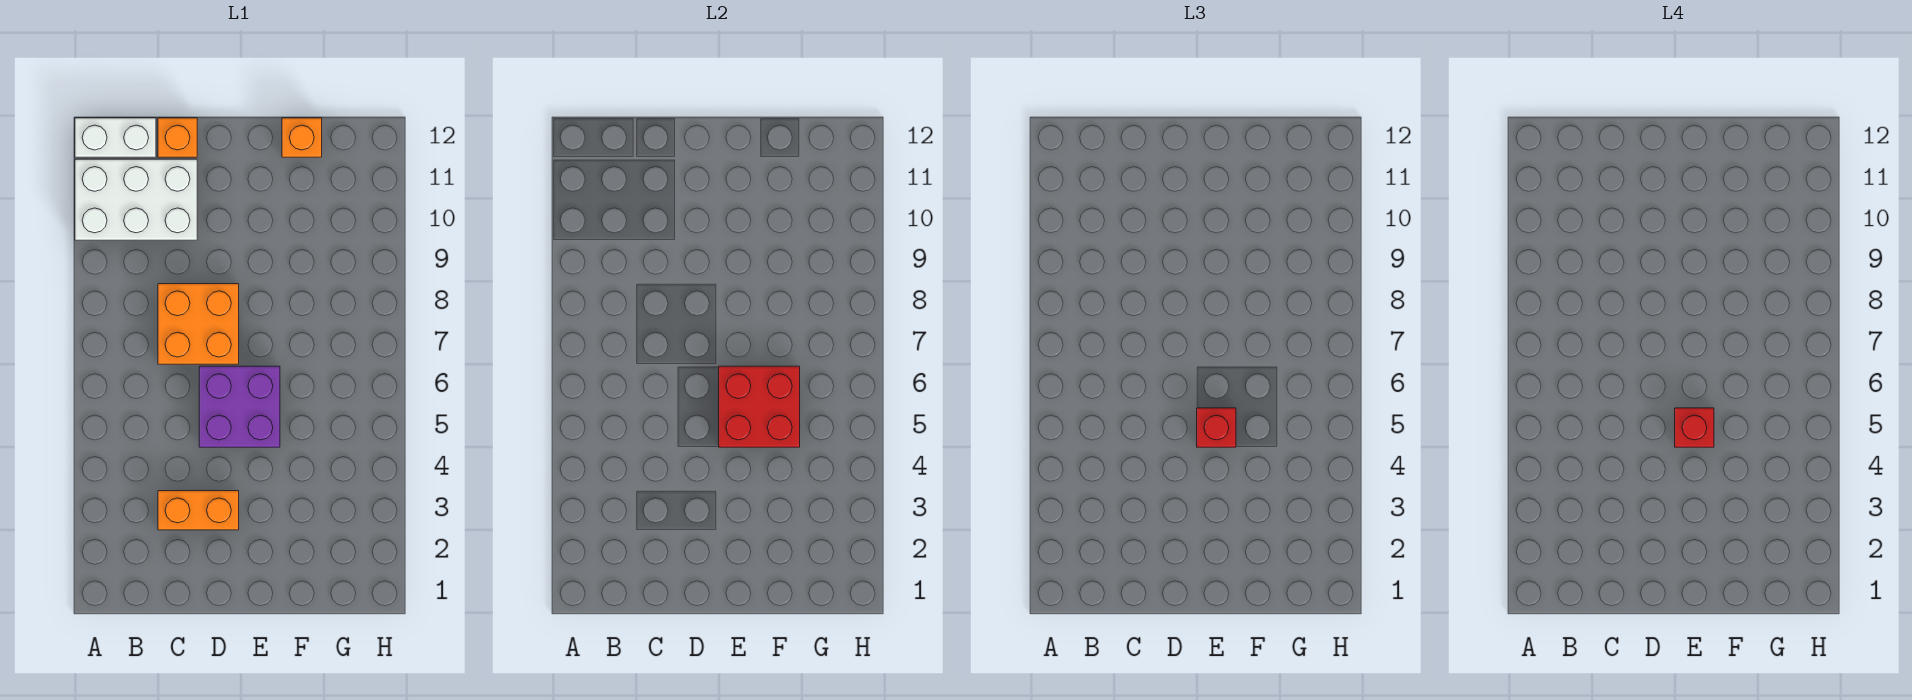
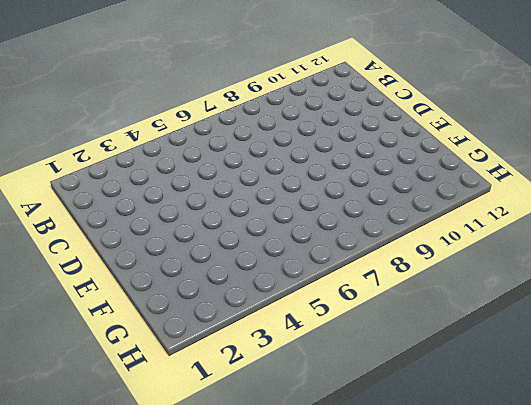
none -> white brick A10:C11 level 1
none -> white brick A12:B12 level 1

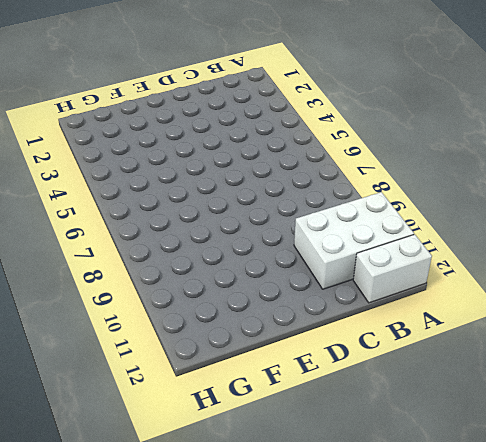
none -> orange brick C3:D3 level 1
none -> orange brick C7:D8 level 1

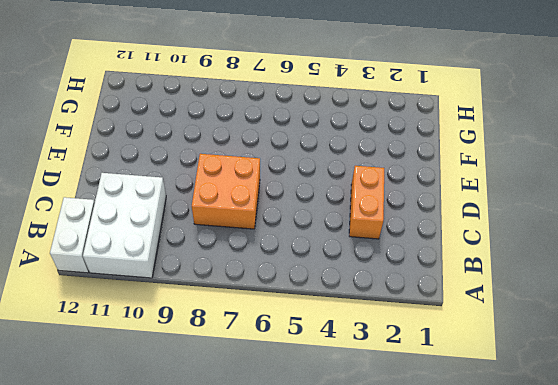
none -> orange brick C12 level 1
none -> purple brick D5:E6 level 1

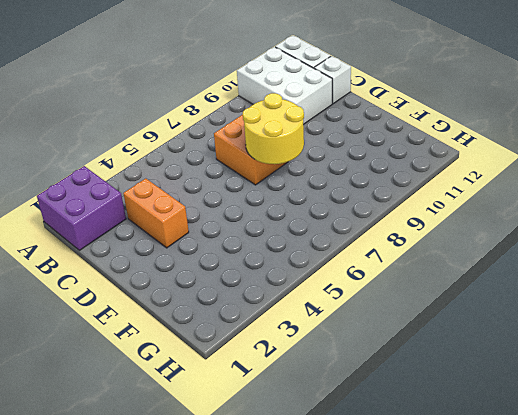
purple brick A1:B2 level 1 -> purple brick D5:E6 level 1
white brick C12 level 1 -> orange brick C12 level 1
yellow round brick D7:E8 level 2 -> none
none -> orange brick F12 level 1
none -> red brick E5:F6 level 2

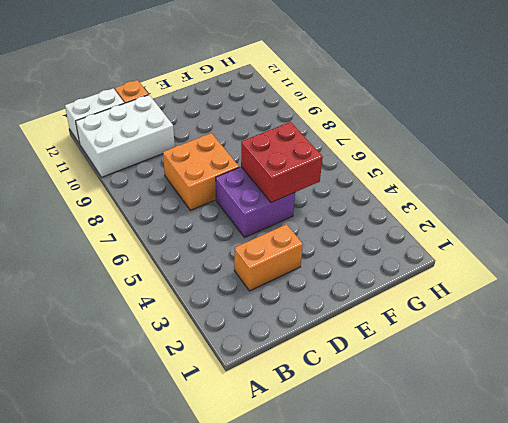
none -> orange brick F12 level 1
none -> red brick E5 level 3

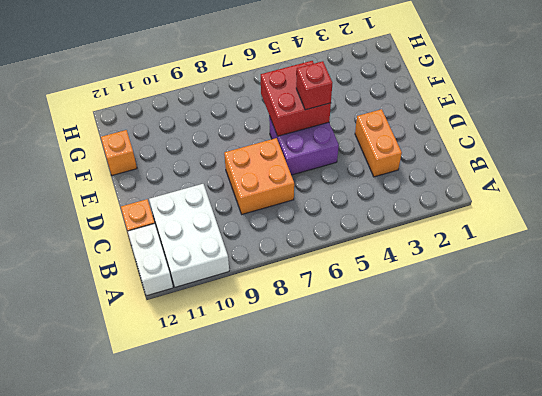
none -> red brick E5 level 4

